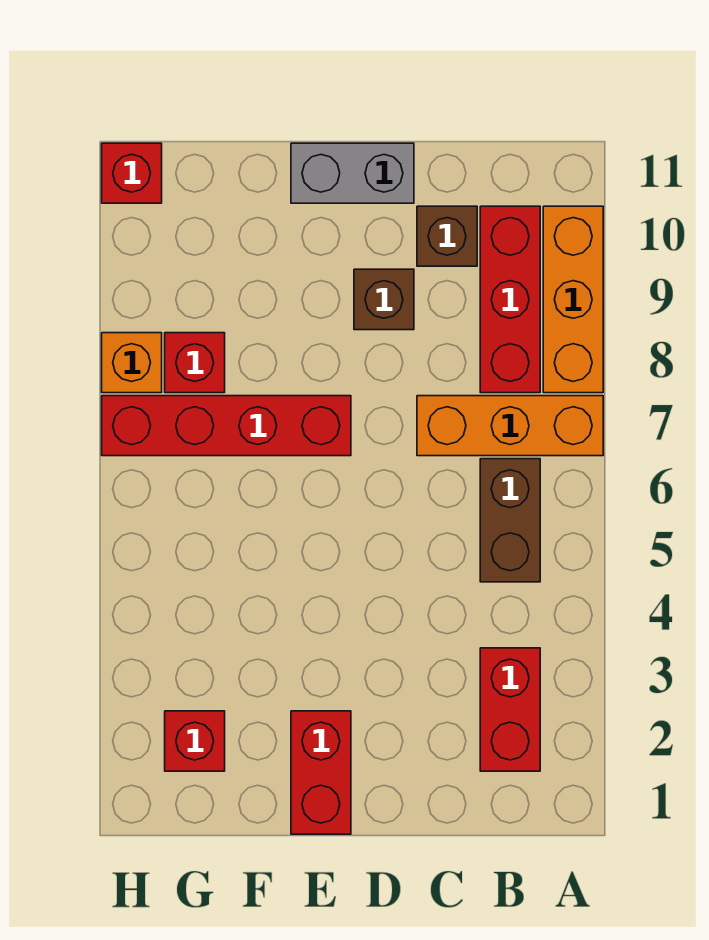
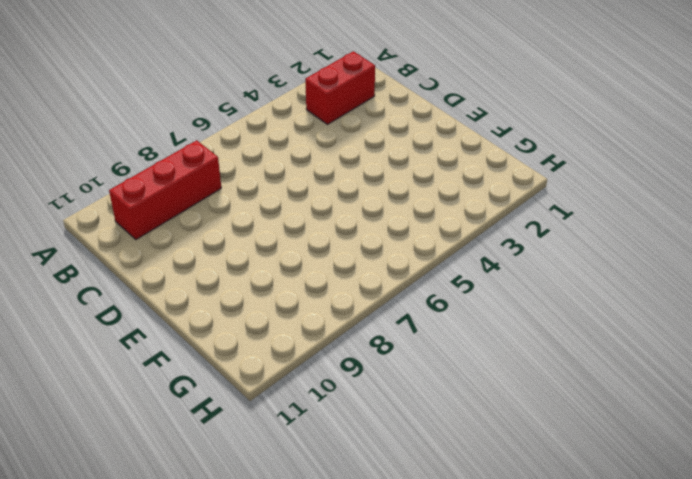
none -> orange brick A7:C7 level 1
none -> orange brick A8:A10 level 1
none -> brown brick B5:B6 level 1

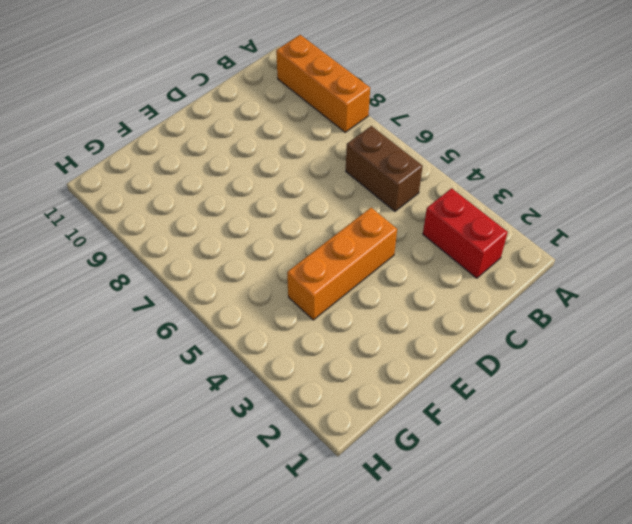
orange brick D4:F4 level 1 -> orange brick A7:C7 level 1
none -> red brick B8:B10 level 1
none -> brown brick C10 level 1
none -> brown brick D9 level 1

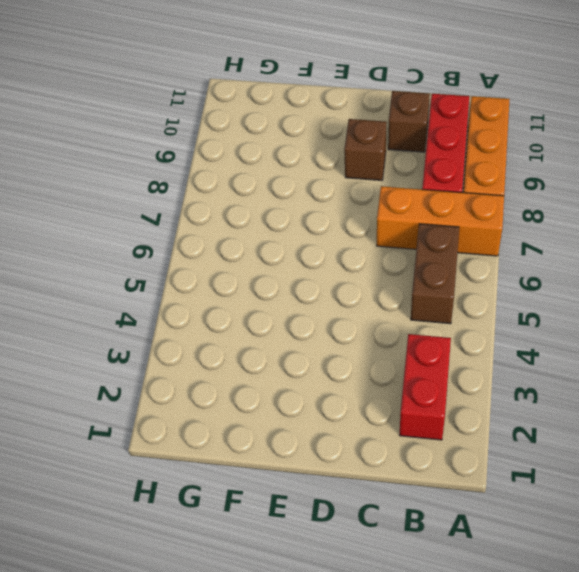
none -> grey brick D11:E11 level 1
none -> red brick E1:E2 level 1
none -> red brick E7:H7 level 1

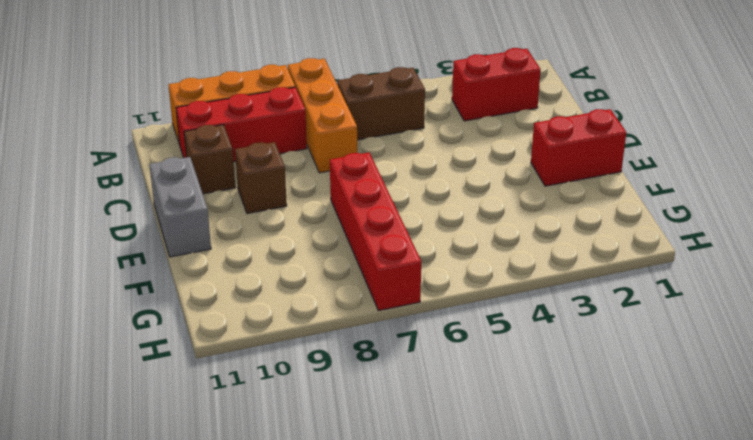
none -> red brick G2 level 1
none -> red brick G8 level 1
none -> orange brick H8 level 1

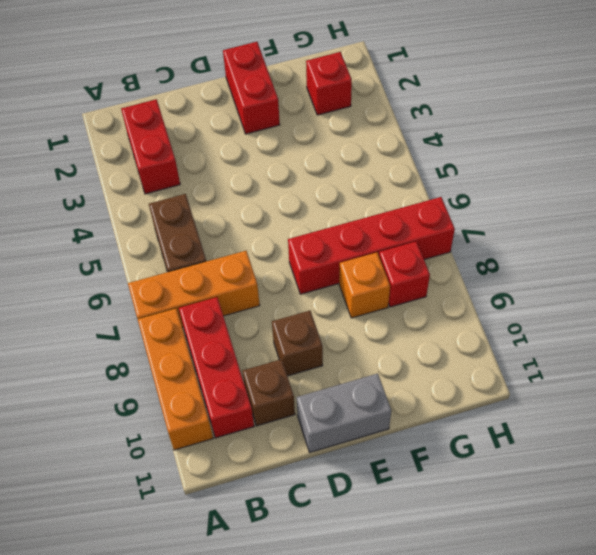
orange brick F8 level 1 -> orange brick H8 level 1
none -> red brick H11 level 1

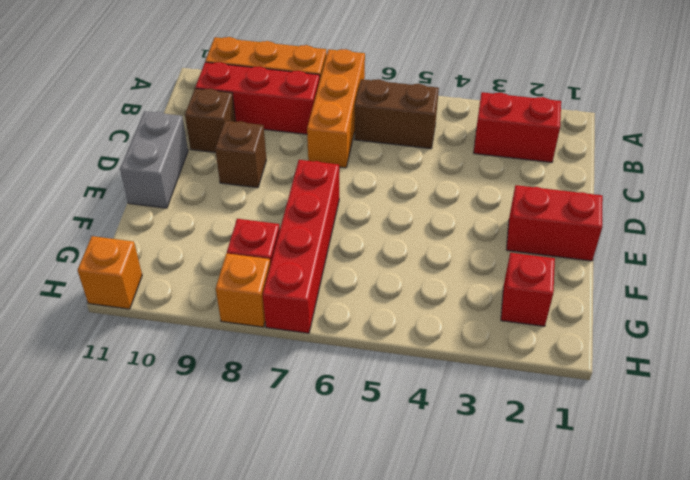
orange brick H11 level 1 -> red brick H11 level 1

